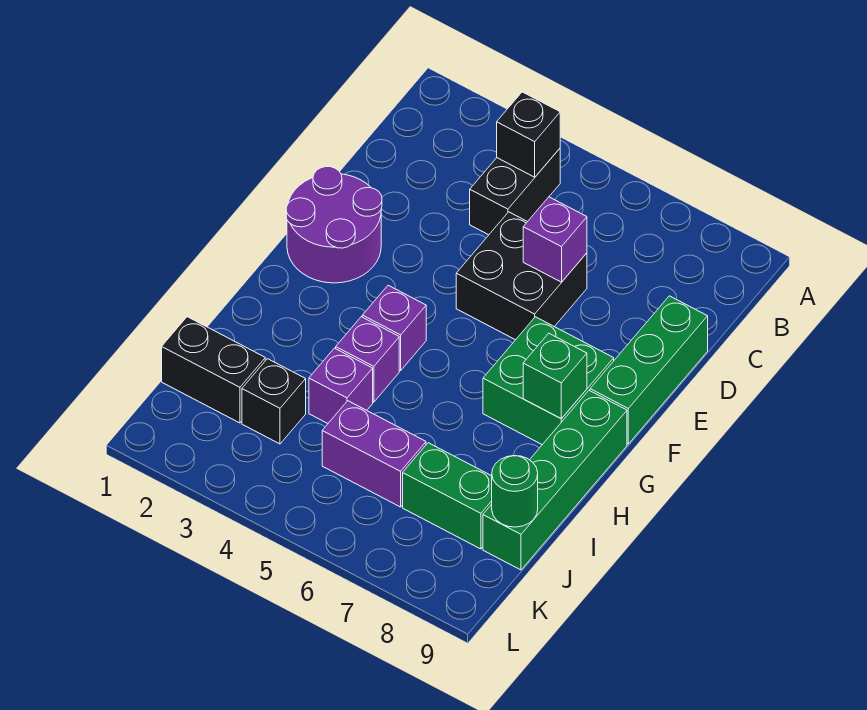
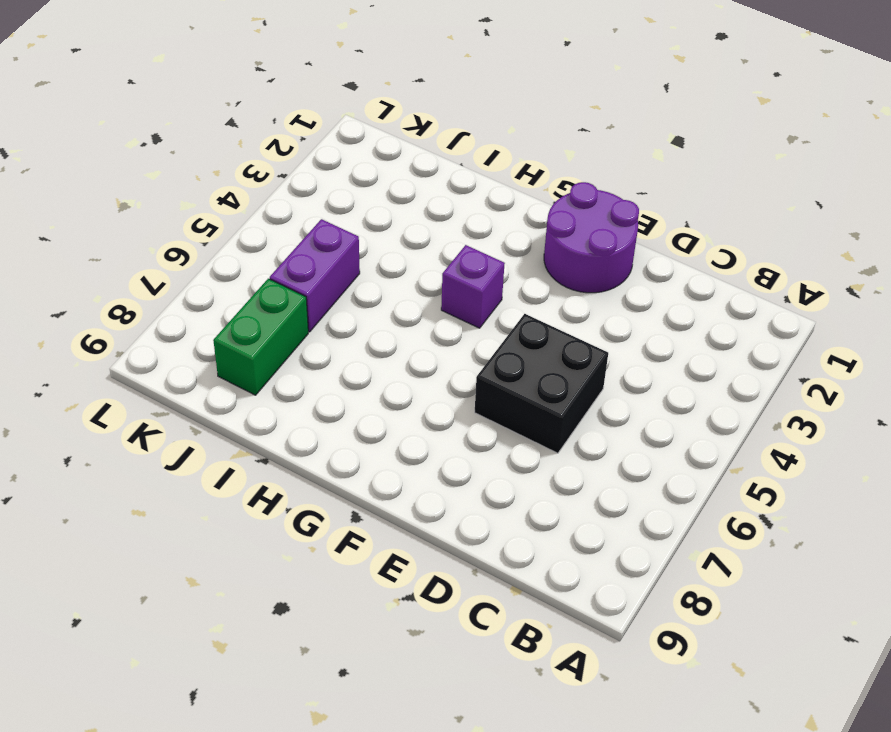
none -> black brick B4:C4 level 1
none -> green brick D9:F9 level 1
none -> green brick F7:G8 level 1

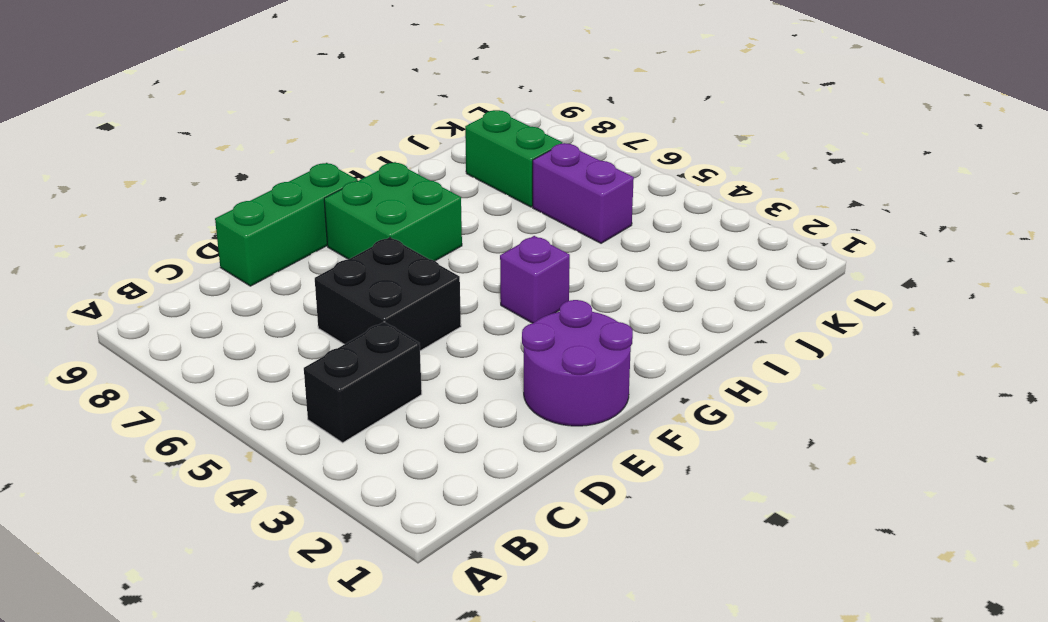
none -> green brick G9:J9 level 1
none -> purple brick H4 level 1
none -> purple brick I4 level 1

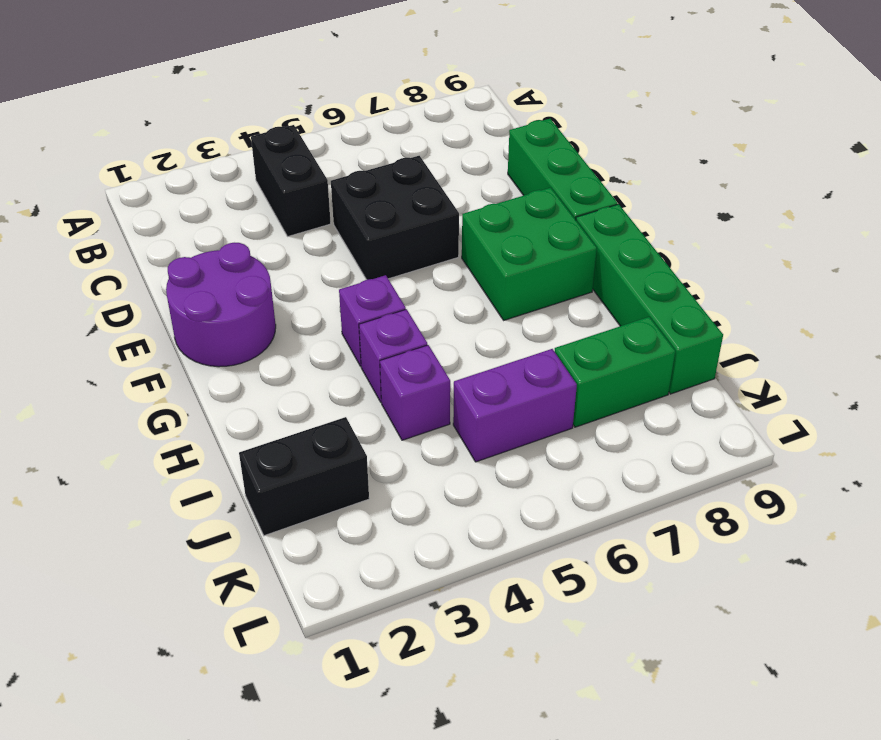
none -> black brick J3 level 1
none -> black brick B4 level 2
none -> purple brick D6 level 2

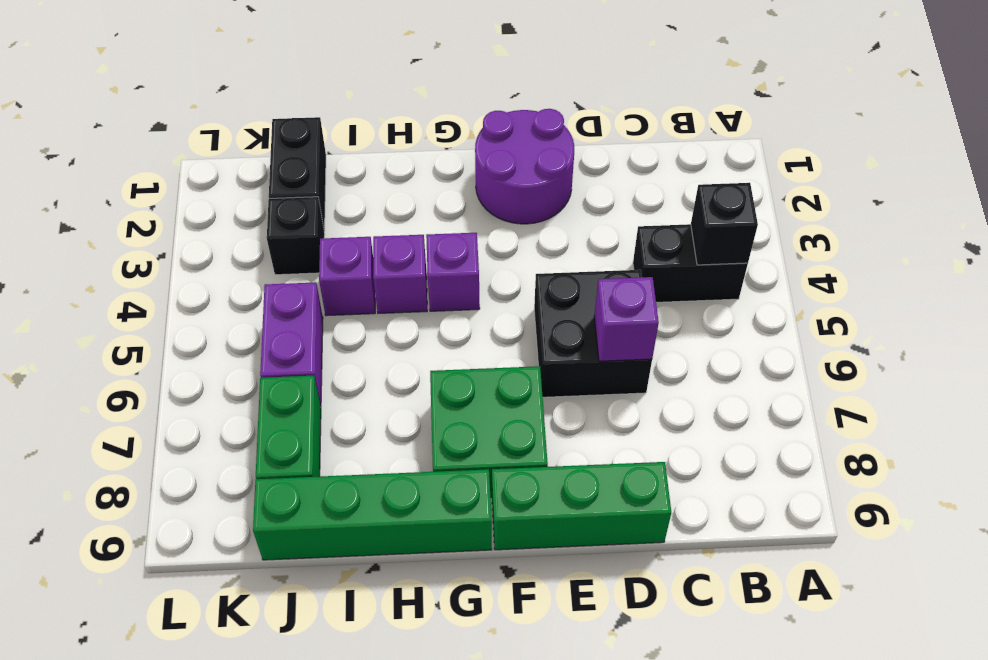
none -> green brick G8 level 2
none -> green round brick J9 level 2

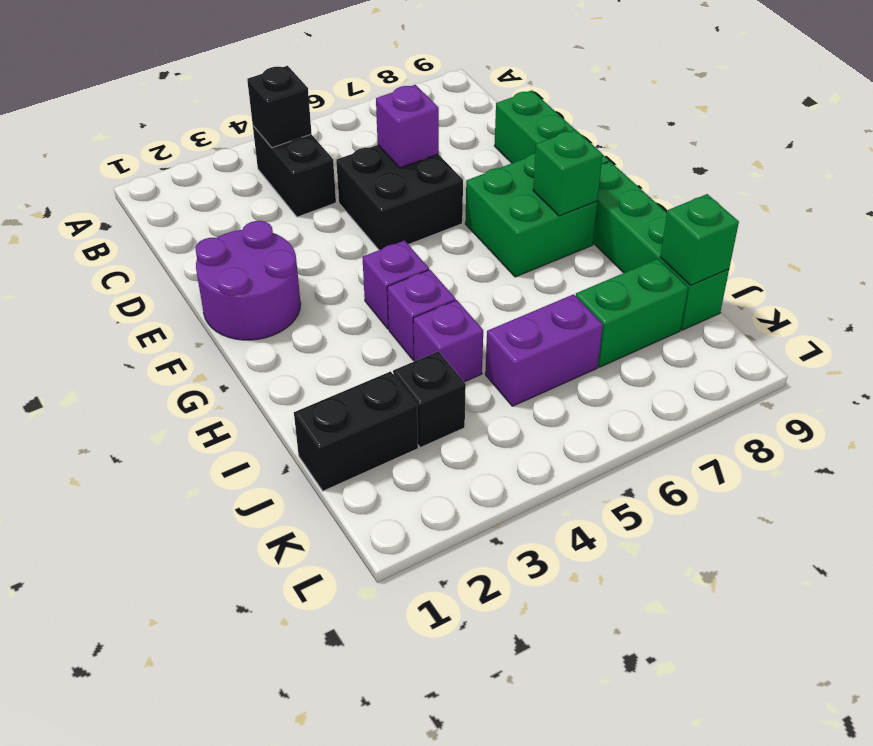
green brick J9 level 2 -> green round brick J9 level 2

